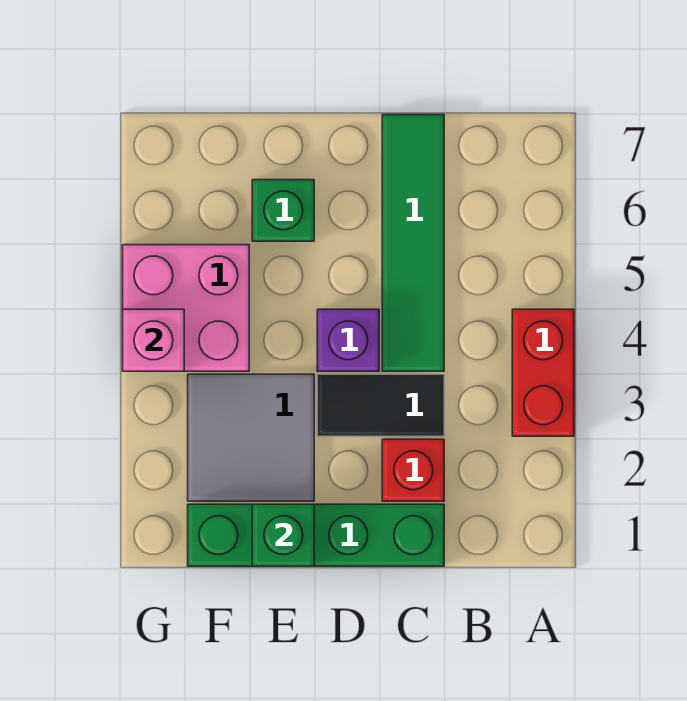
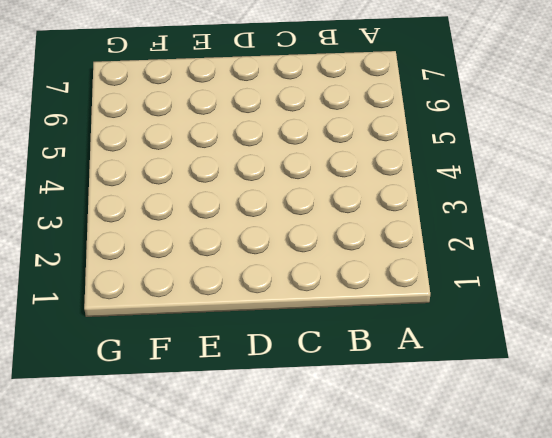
none -> red brick A3:A4 level 1
none -> green brick C1:F1 level 1

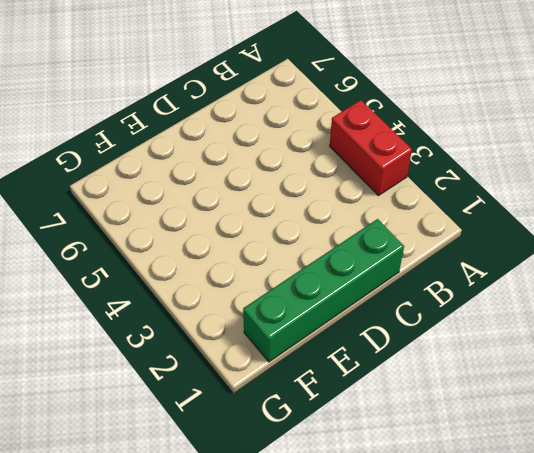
none -> red brick C2 level 1
none -> black tile C3:D3 level 1

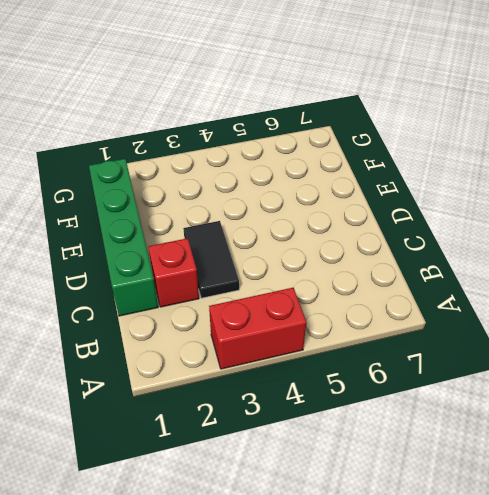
none -> green tile C4:C7 level 1
none -> purple brick D4 level 1

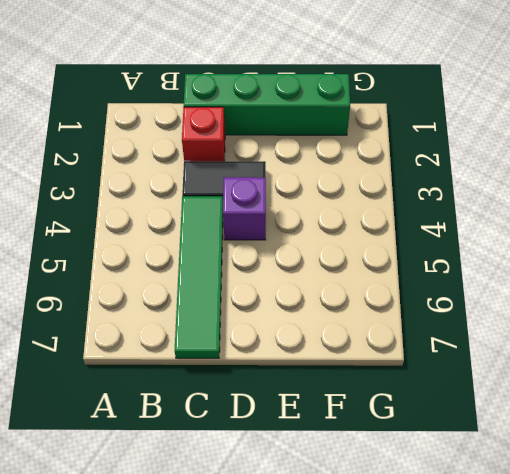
none -> red brick A3:A4 level 1
none -> grey tile E2:F3 level 1

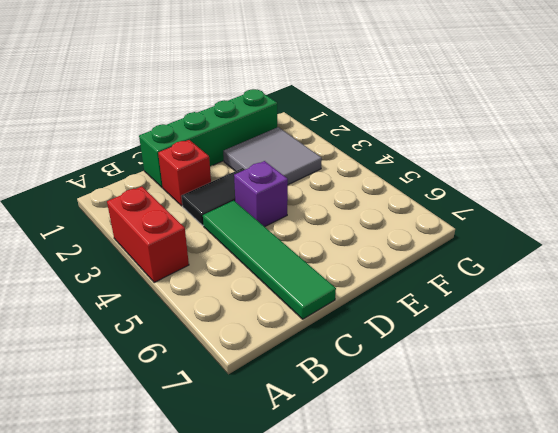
none -> green brick E6 level 1
none -> pink brick F4:G5 level 1

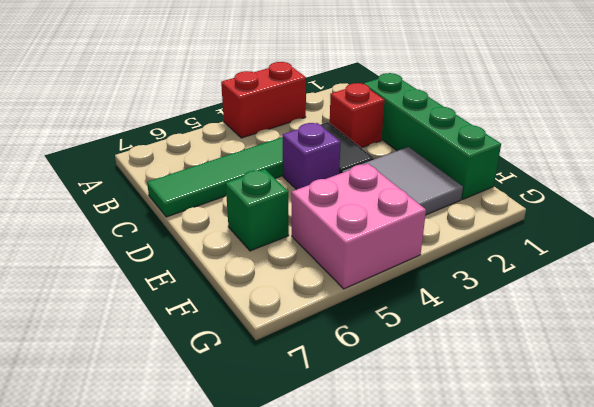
none -> green brick E1 level 2
none -> pink brick G4 level 2

